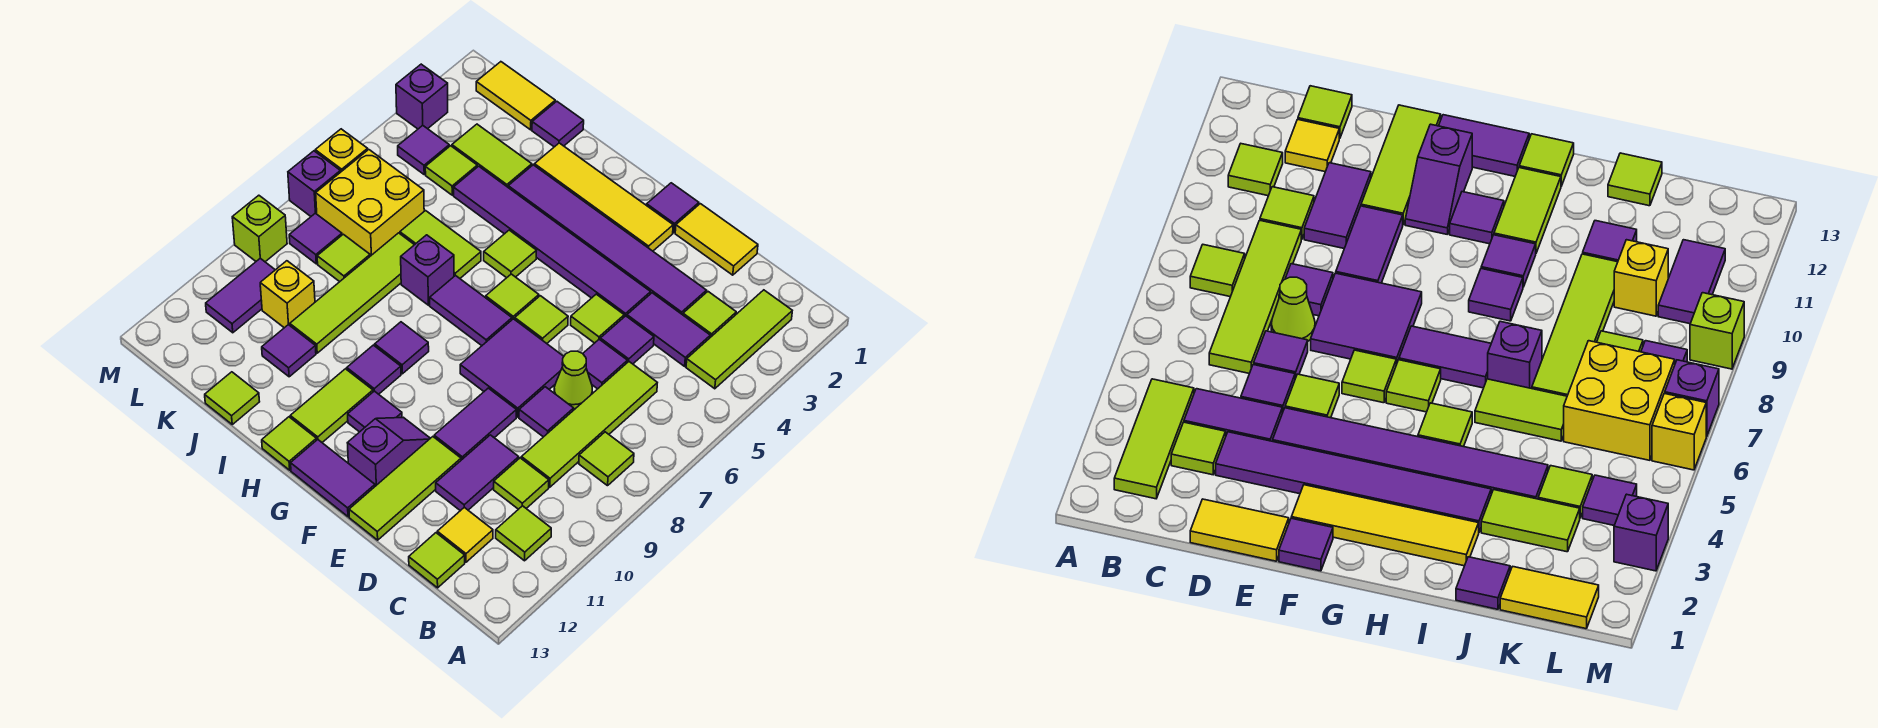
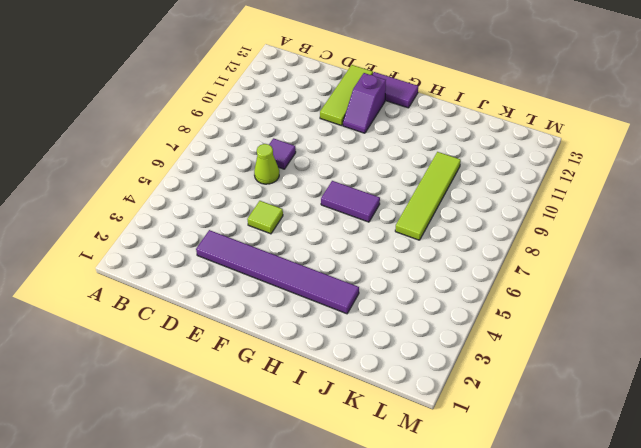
none -> lime tile B2:B4 level 1
none -> lime tile B8 level 1
none -> lime tile B11 level 1
none -> lime tile C3 level 1

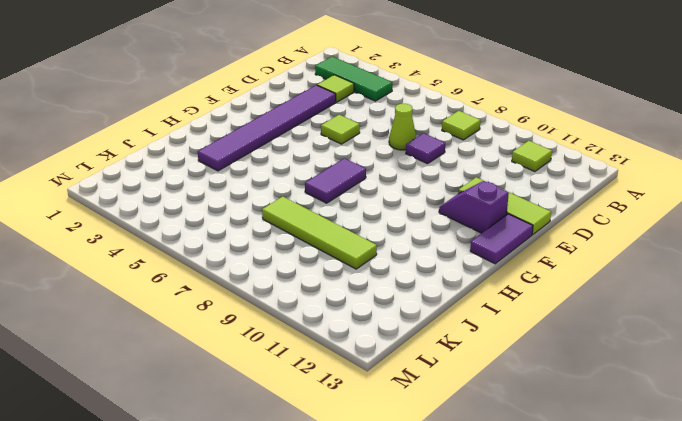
green tile B2:B4 level 1 -> lime tile B2:B4 level 1
none -> purple tile C4:D4 level 1
none -> lime tile C6:C9 level 1
none -> lime tile C10 level 1
none -> yellow tile C12 level 1

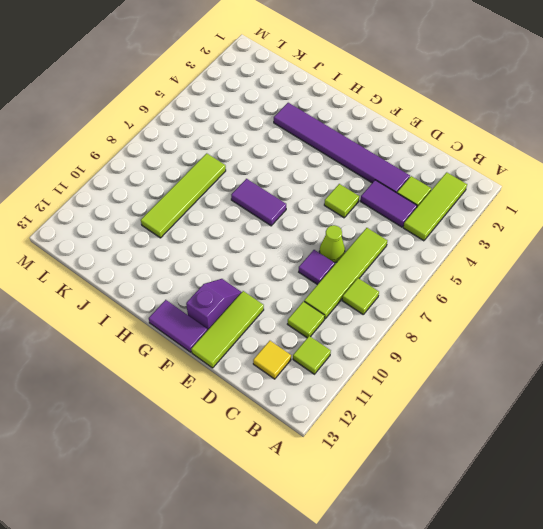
none -> lime tile C13 level 1
none -> yellow tile D1:E1 level 1
none -> purple tile D5 level 1
none -> purple tile D6 level 1

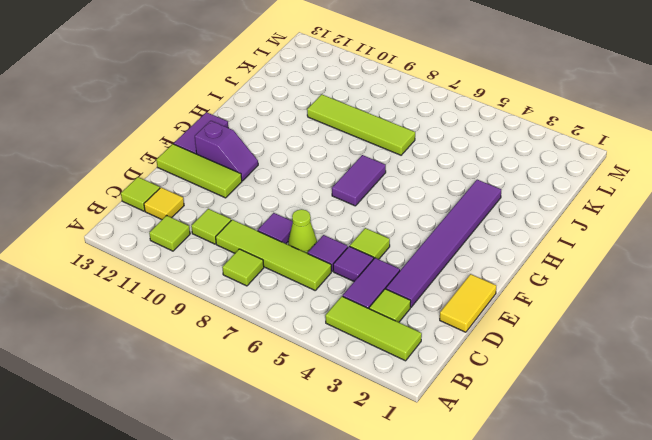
none -> purple tile D10:D11 level 1
none -> purple tile E4:J4 level 1
none -> purple tile E7:F8 level 1
none -> purple tile E9:E10 level 1

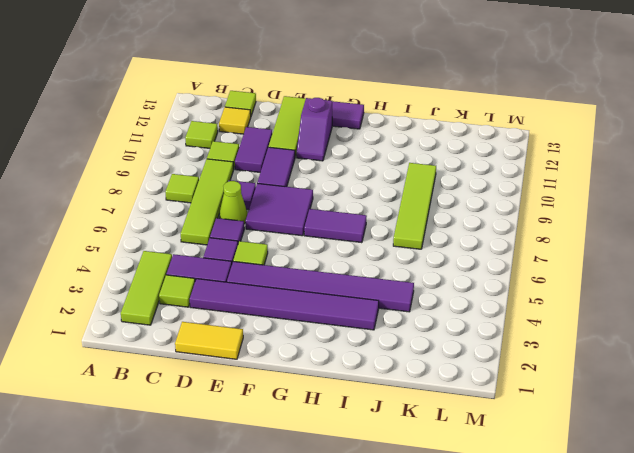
none -> purple tile F1 level 1
none -> yellow tile F2:I2 level 1
none -> lime tile F6 level 1
none -> lime tile G6 level 1

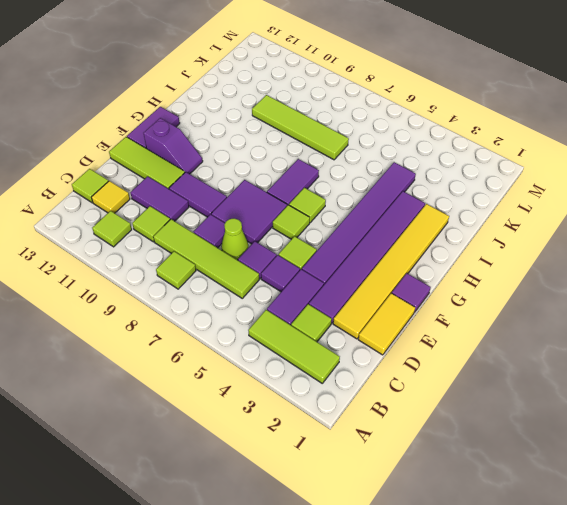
yellow tile D2:I2 level 1 -> yellow tile F2:I2 level 1
none -> purple tile G11 level 1
none -> lime tile H5 level 1
none -> purple tile H9 level 1
none -> purple tile H10 level 1

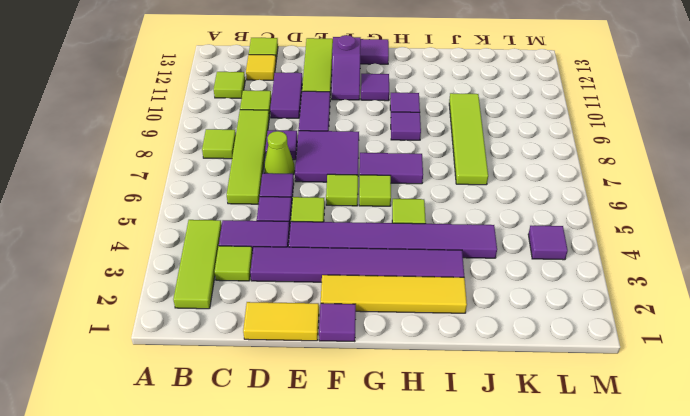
none -> lime tile H11:H12 level 1
none -> lime tile H13 level 1
none -> lime tile I6:J6 level 1
none -> purple brick I7 level 1

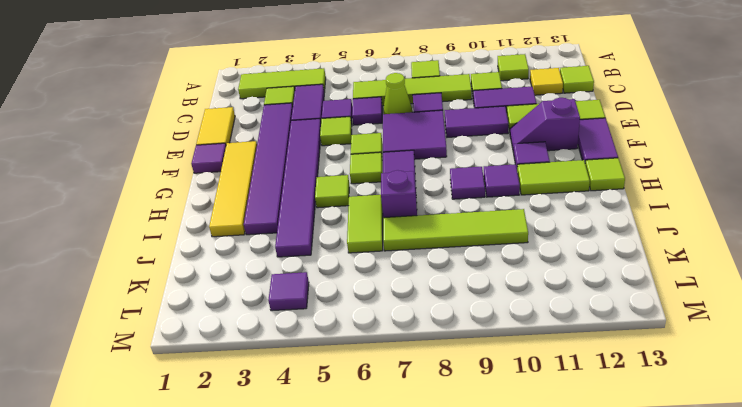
none -> purple tile J1 level 1
none -> lime tile J3:K3 level 1
none -> purple tile J11 level 1
none -> lime tile J13 level 1

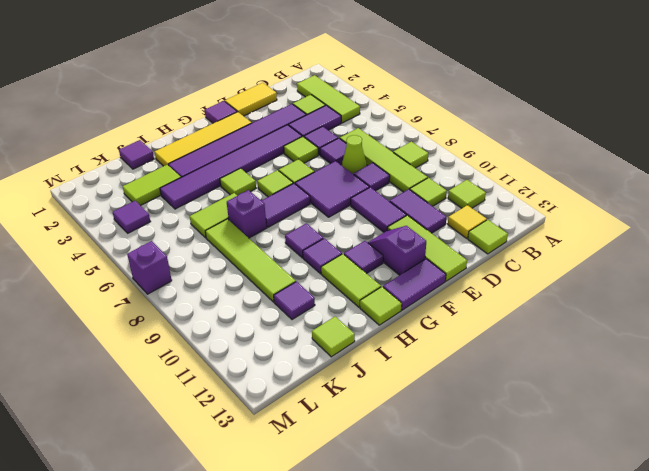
none -> yellow tile K1:L1 level 1
none -> lime tile K4 level 1
none -> yellow brick K6:L7 level 1
none -> lime tile K8 level 1

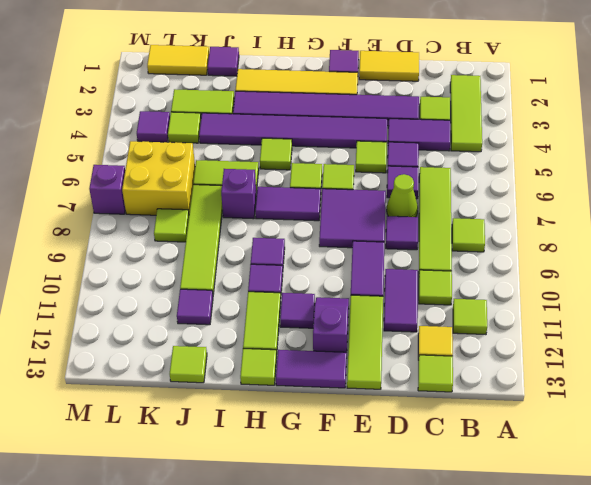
none -> yellow brick K10 level 1
none -> purple tile L8 level 1
none -> purple tile L10:L11 level 1
none -> purple brick M3 level 1

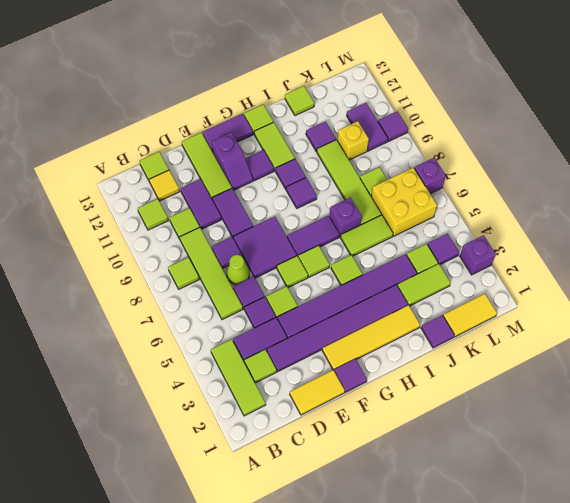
purple tile M10 level 1 -> purple tile L8 level 1
none -> yellow brick M6 level 1
none -> lime brick M9 level 1

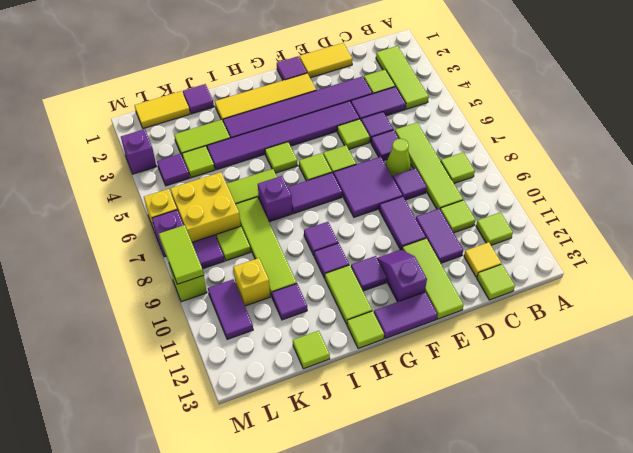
lime tile M8:M9 level 2 -> none

